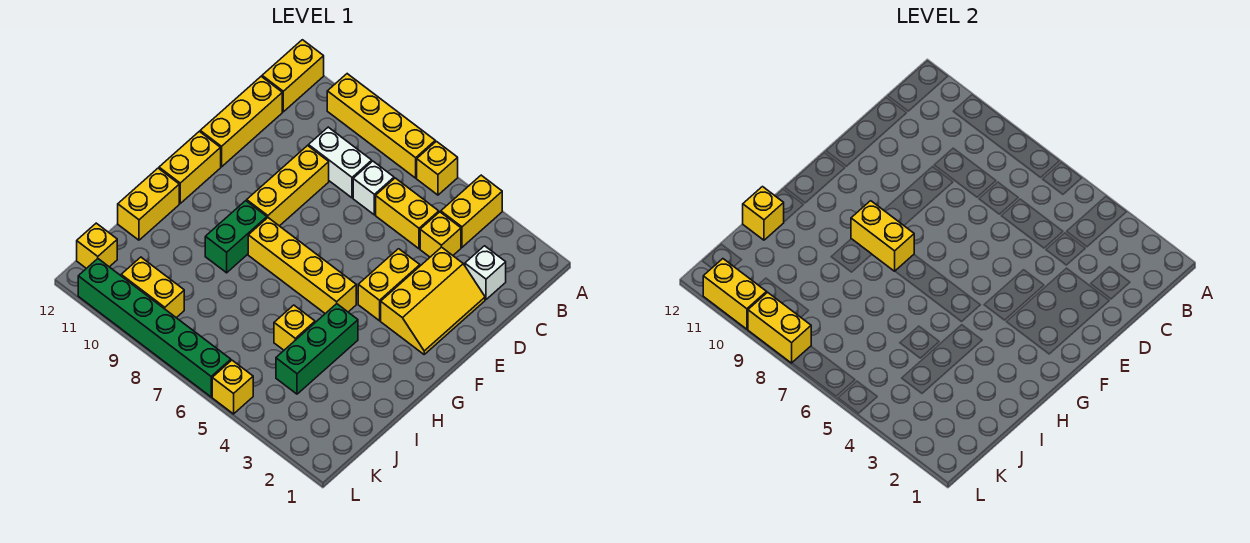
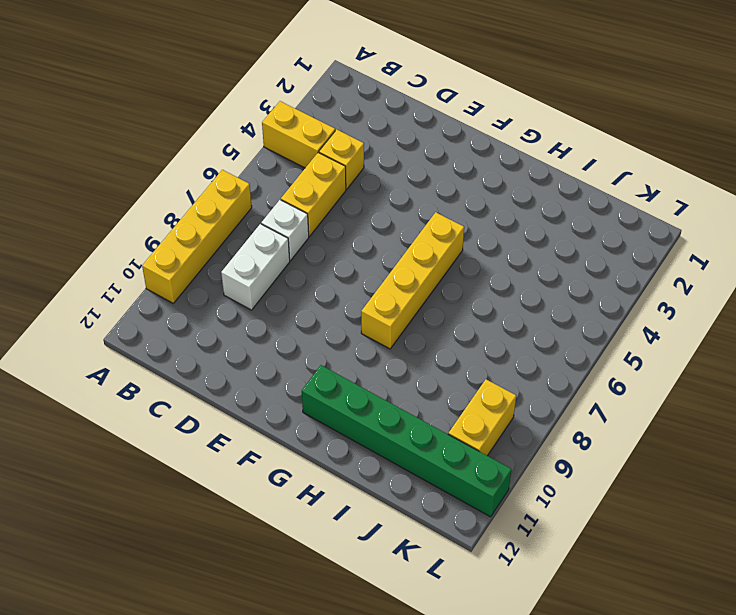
green brick G11:L11 level 1 -> green brick L6:L11 level 1
none -> yellow brick A6 level 1
none -> yellow brick A12:B12 level 1
none -> white brick C2 level 1

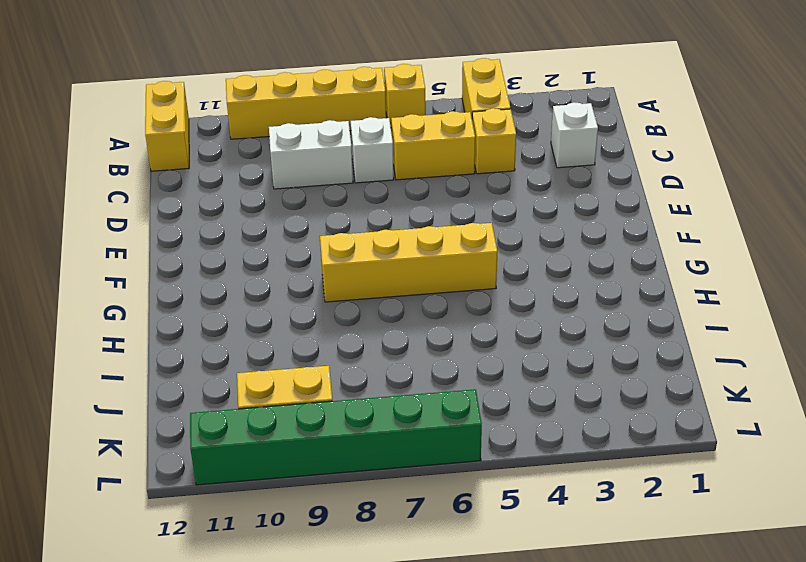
none -> yellow brick C12:E12 level 1
none -> yellow slope D2:F3 level 1 top 3
none -> yellow brick D9:F9 level 1

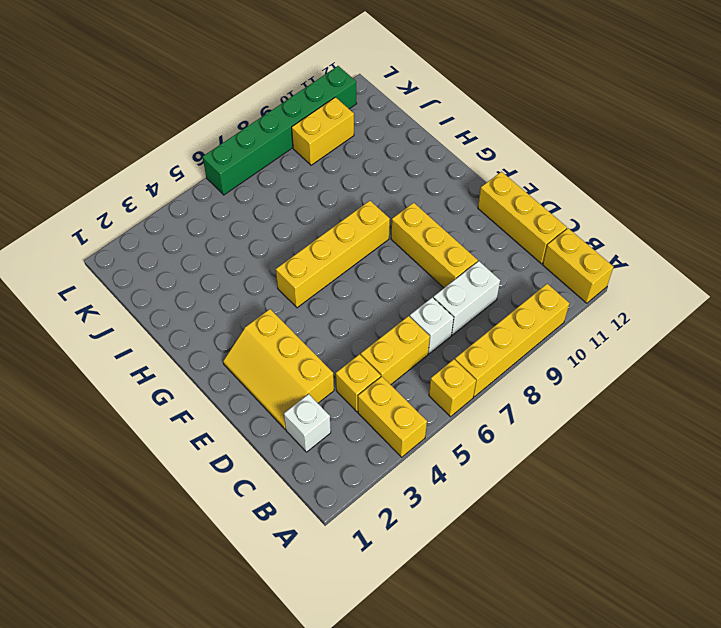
none -> yellow brick E4:F4 level 1
none -> yellow brick F12:G12 level 1
none -> green brick G9:H9 level 1

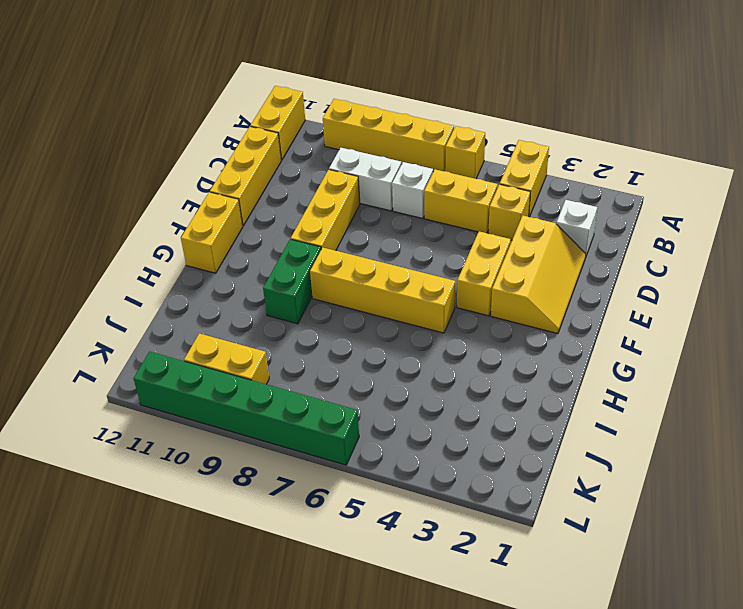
none -> green brick H4:J4 level 1
none -> yellow brick H12:I12 level 1
none -> yellow brick I5 level 1

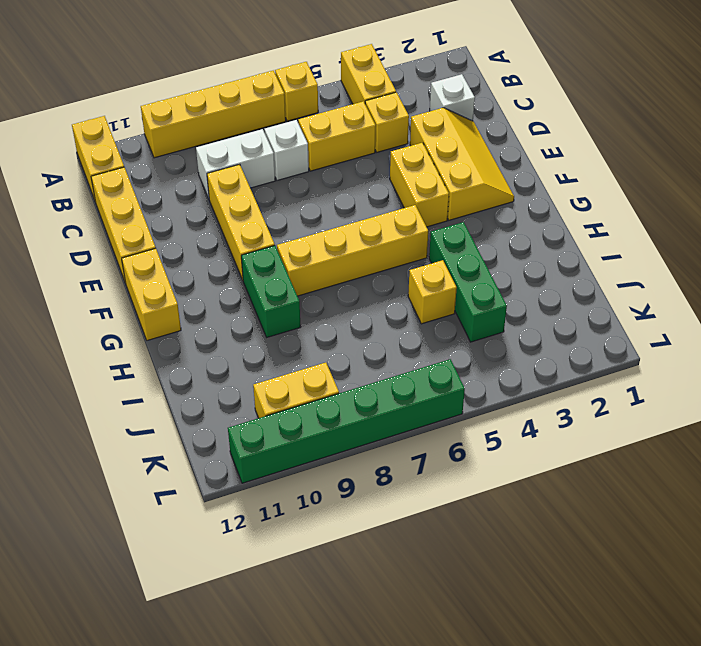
none -> yellow brick H12:I12 level 1
none -> yellow brick K12 level 1
none -> yellow brick L5 level 1

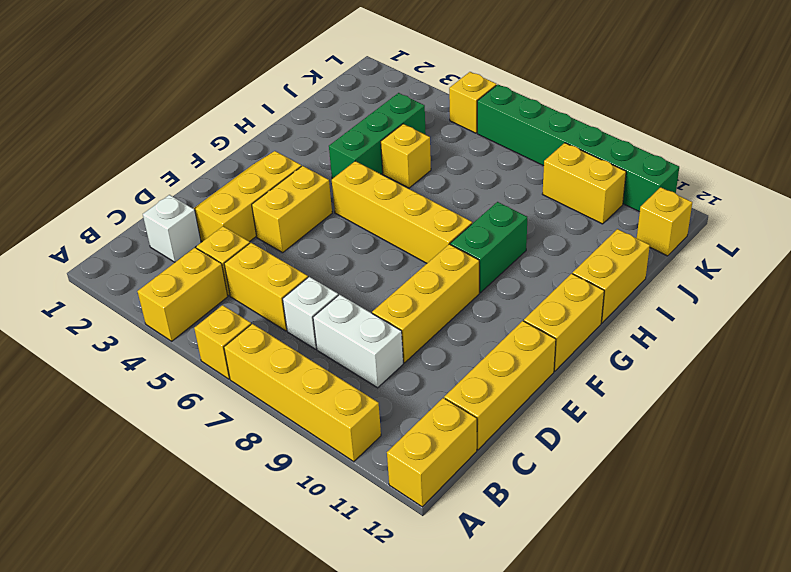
none -> yellow brick G8:G9 level 2
none -> yellow brick I12 level 2
none -> yellow brick L8:L9 level 2

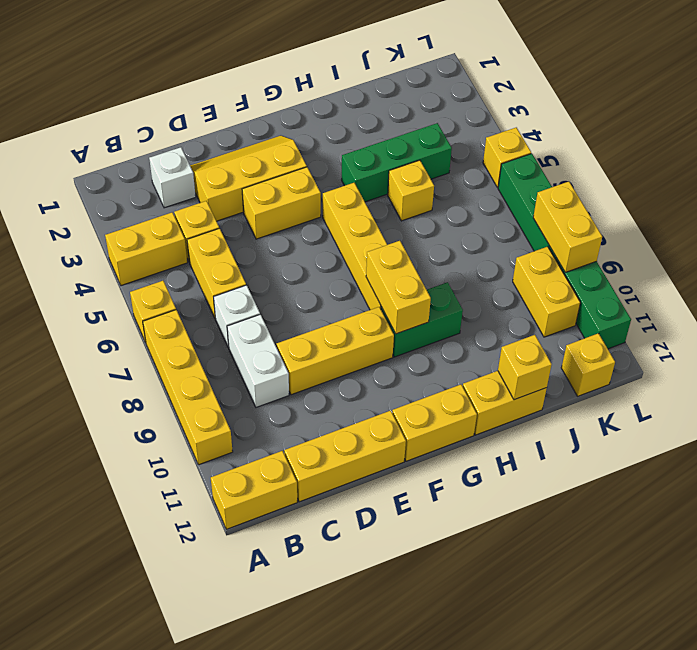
none -> yellow brick L10:L11 level 2

